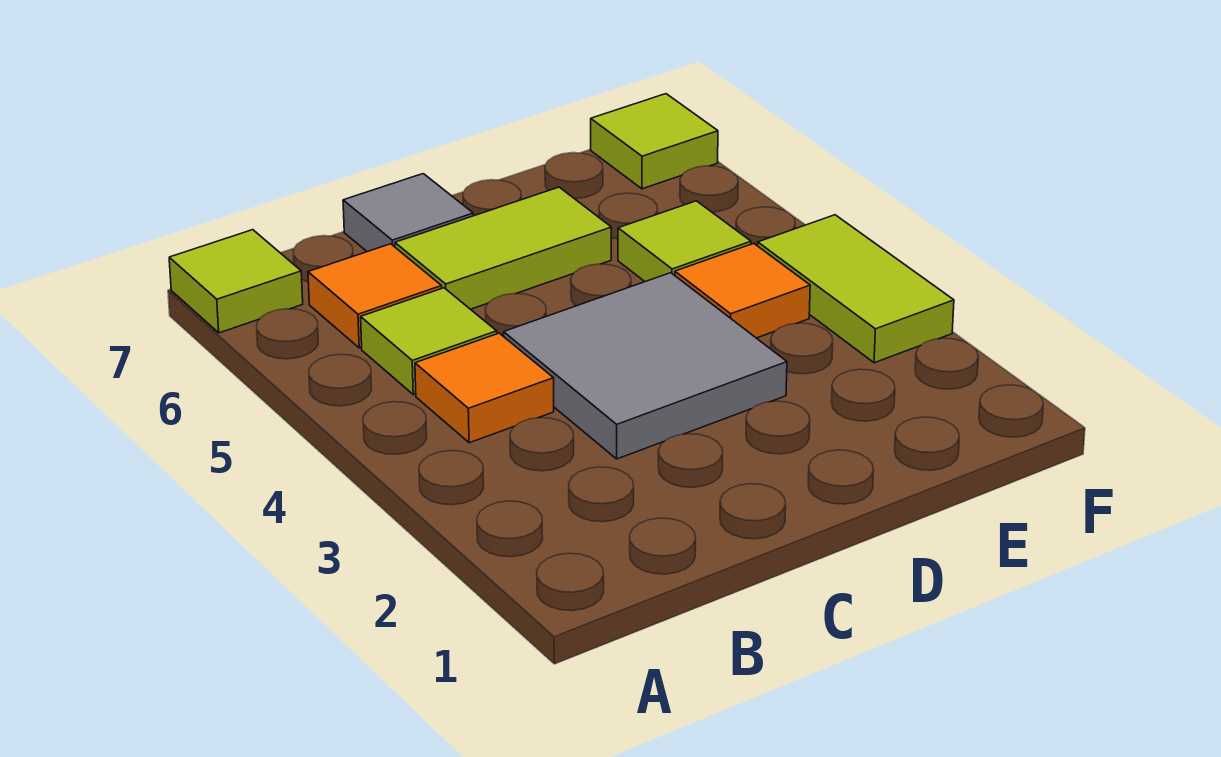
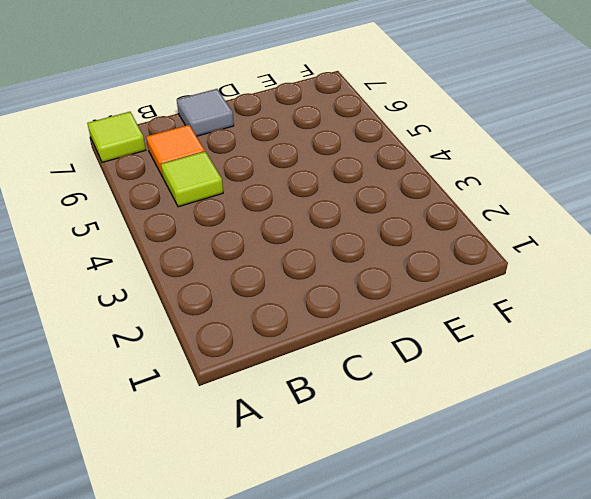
none -> orange tile B4 level 1
none -> grey tile C3:D4 level 1

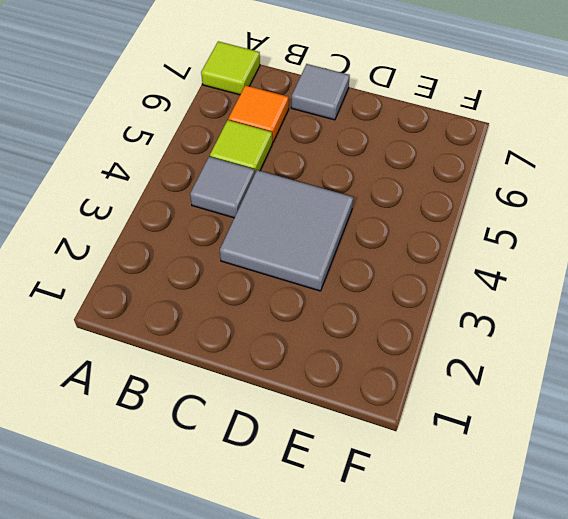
grey tile B4 level 1 -> orange tile B4 level 1
none -> lime tile C6:D6 level 1
none -> orange tile E4 level 1

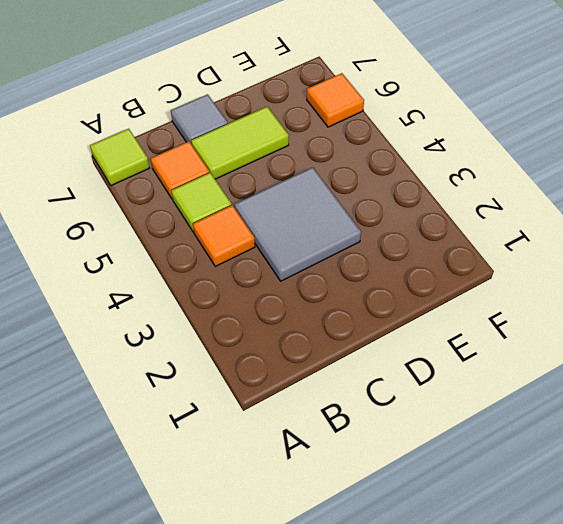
orange tile F6 level 1 -> orange tile E4 level 1
none -> lime tile E5 level 1
none -> lime tile F3:F4 level 1

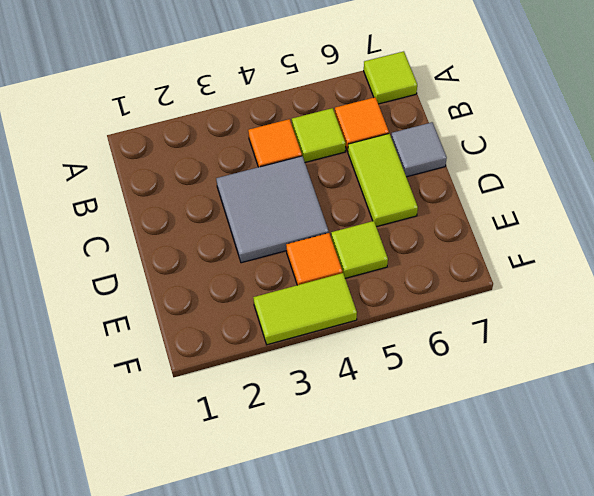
none -> lime tile F7 level 1

